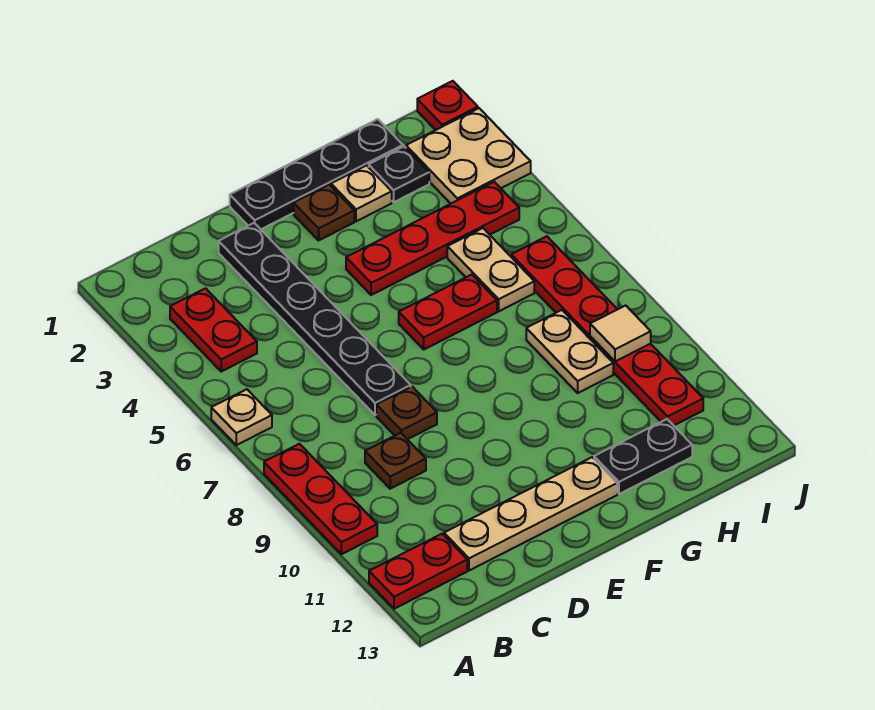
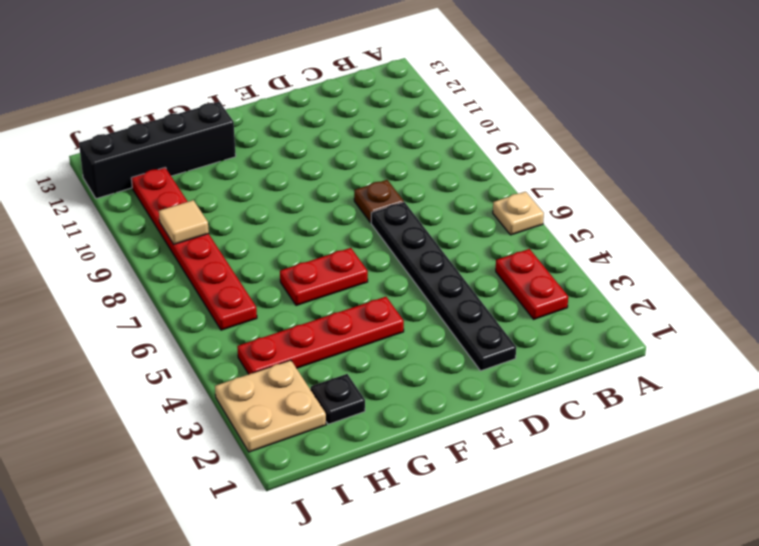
black brick G12:J12 level 1 -> black plate G12:H12 level 1
none -> red plate A8:A10 level 1
none -> red plate A12:B12 level 1
none -> brown plate C9 level 1

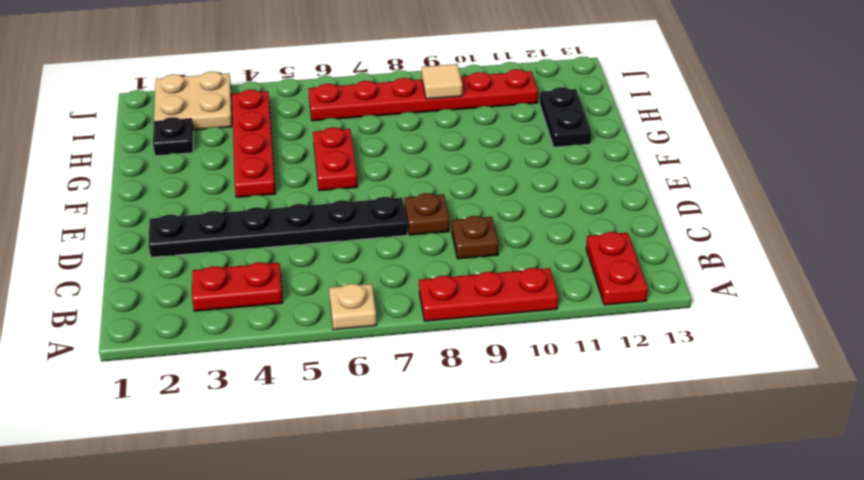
none -> tan plate C12:F12 level 1
none -> black plate E1:H1 level 1
none -> brown plate F2 level 1

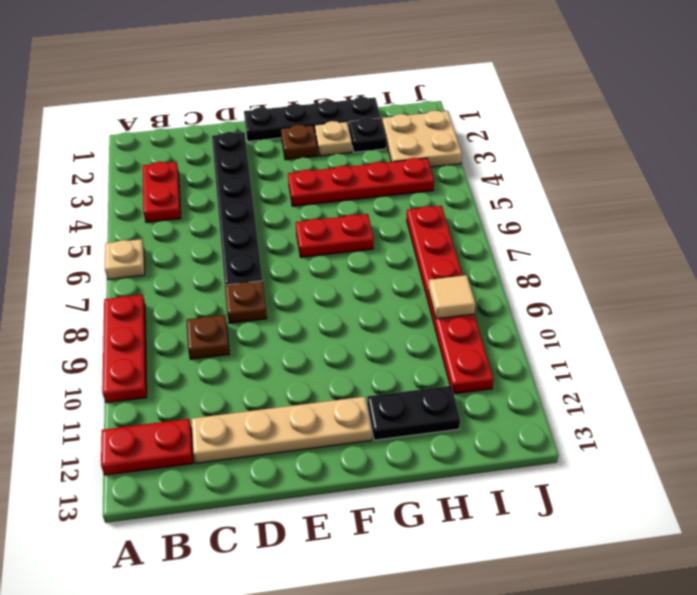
none -> tan plate H5:H6 level 1
none -> tan plate H8:H9 level 1
none -> red plate J1 level 1

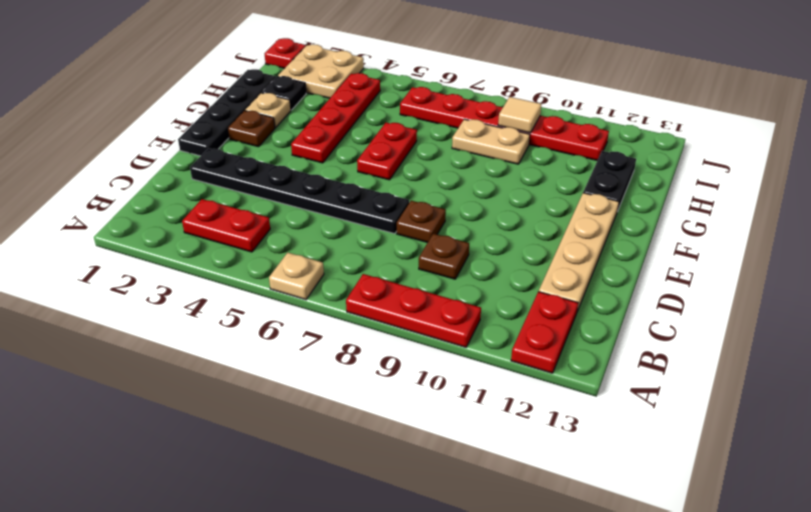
none -> tan plate H5:H6 level 1

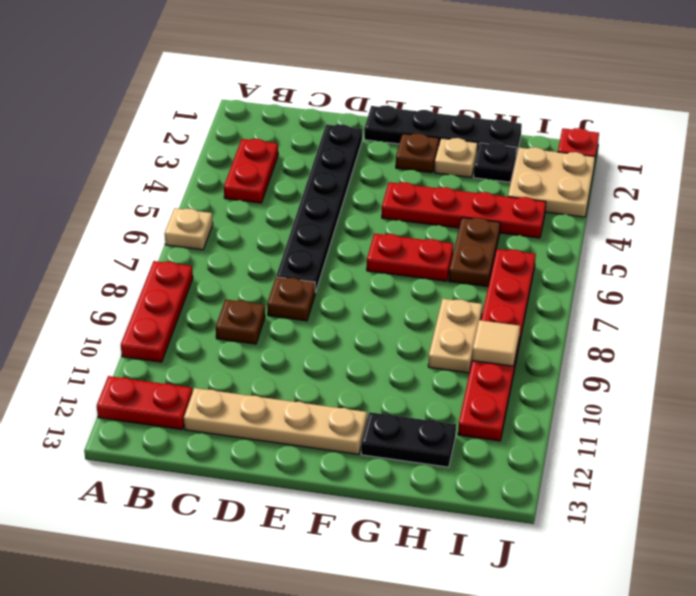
brown plate H5:H6 level 1 -> tan plate H5:H6 level 1

